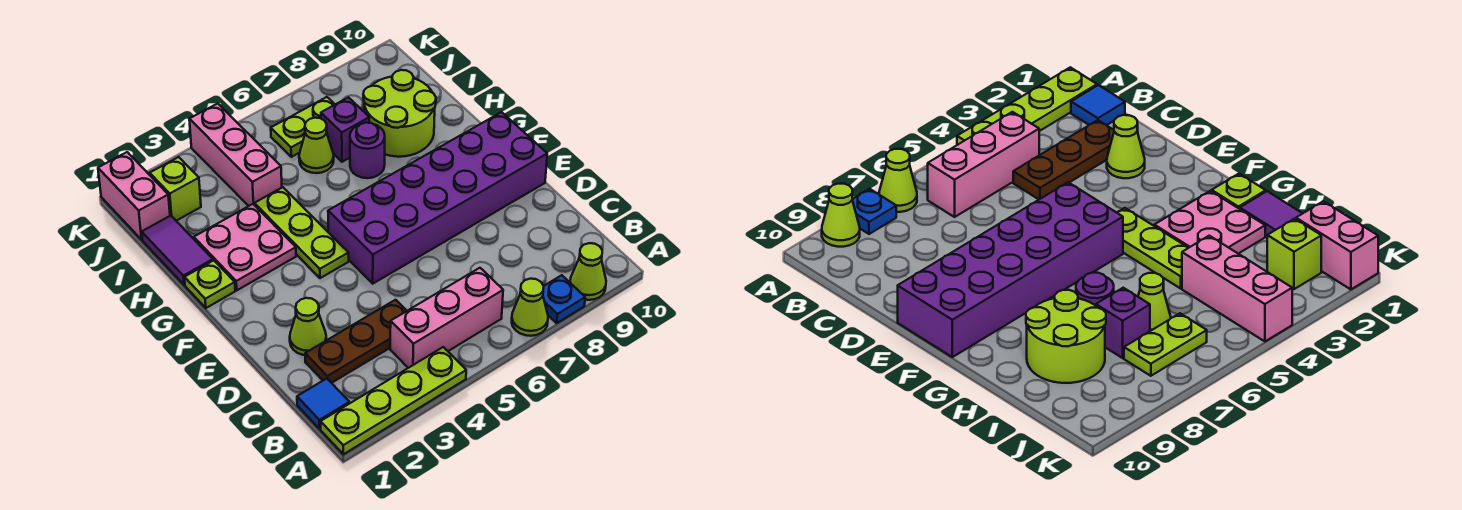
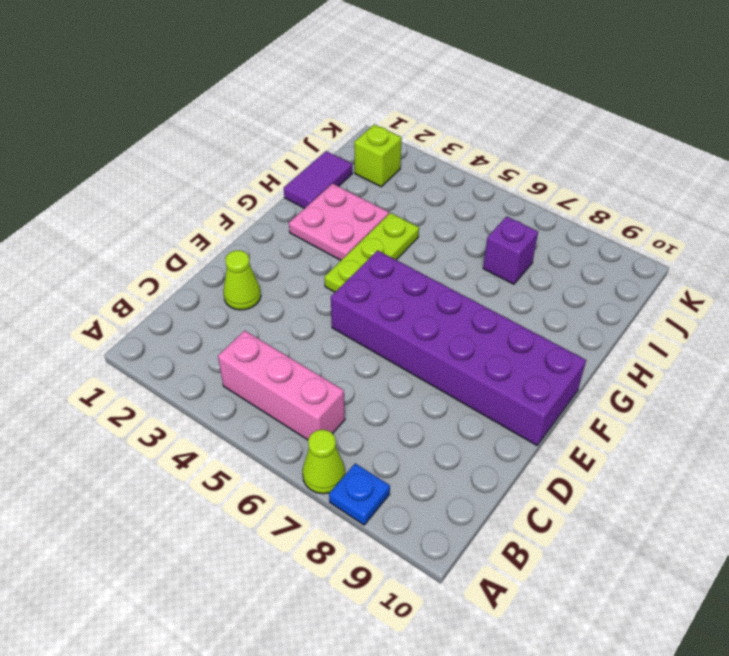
none -> lime plate A1:A4 level 1
none -> lime cone A9 level 1
none -> blue tile B1 level 1

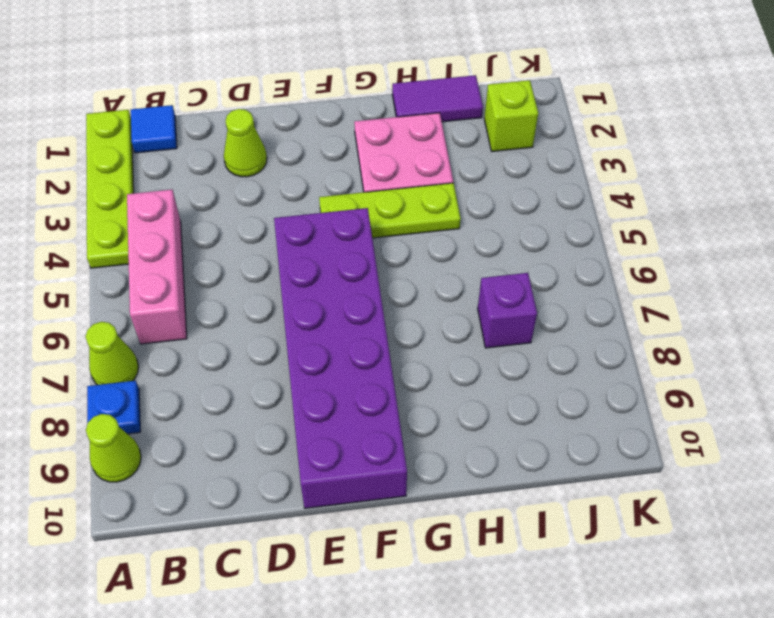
none -> brown plate C2:C4 level 1
none -> lime plate G1 level 1
none -> purple round brick H7 level 1

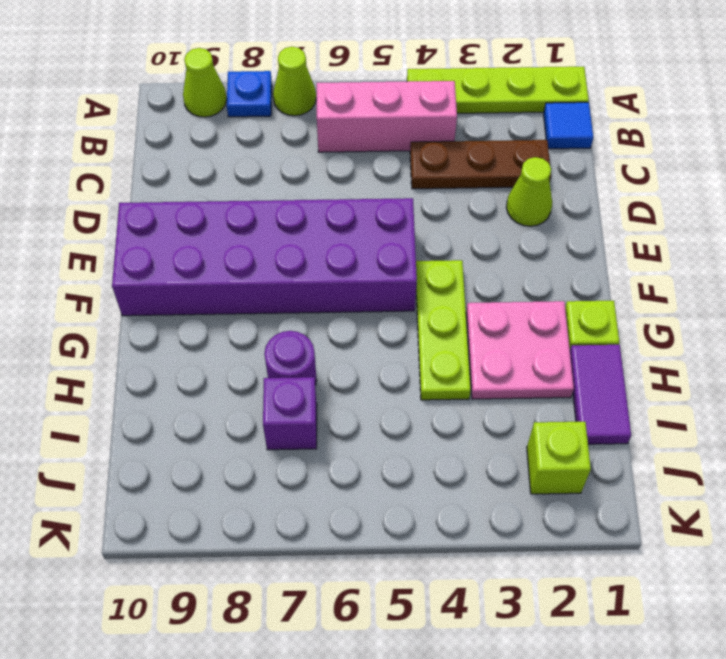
none -> lime round brick H8:I9 level 1
none -> pink brick I4:K4 level 1
none -> lime cone I6 level 1

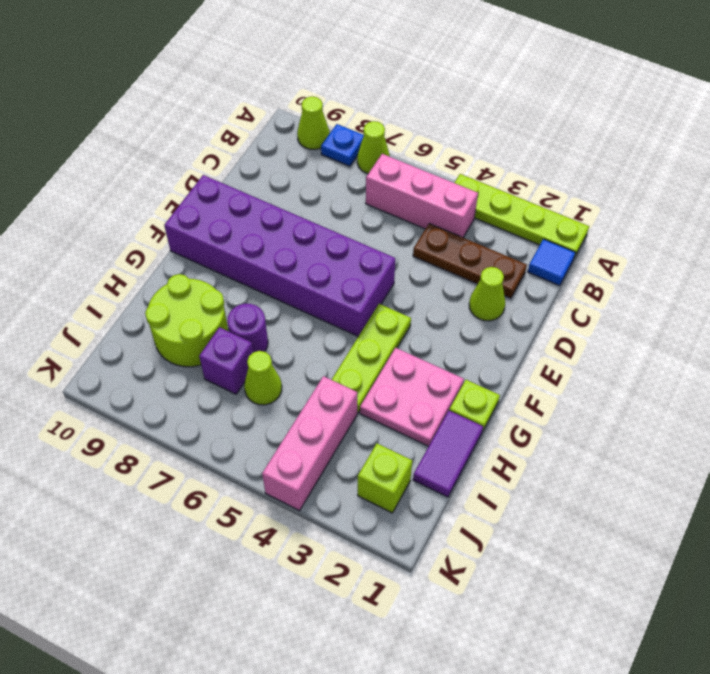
none -> pink brick J1:K1 level 1
none -> lime plate J6:J7 level 1

